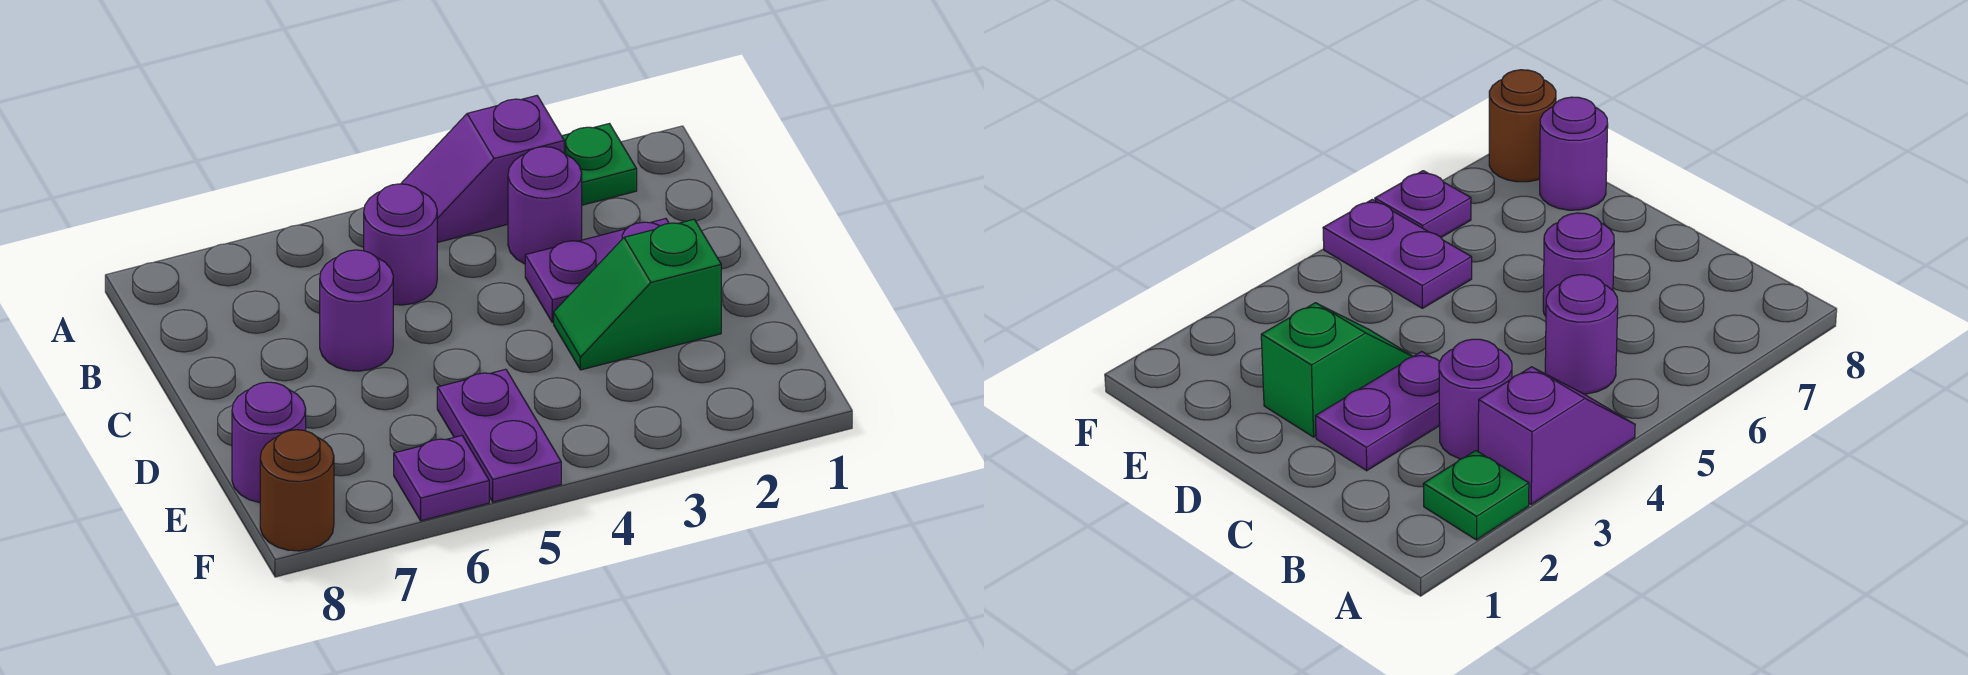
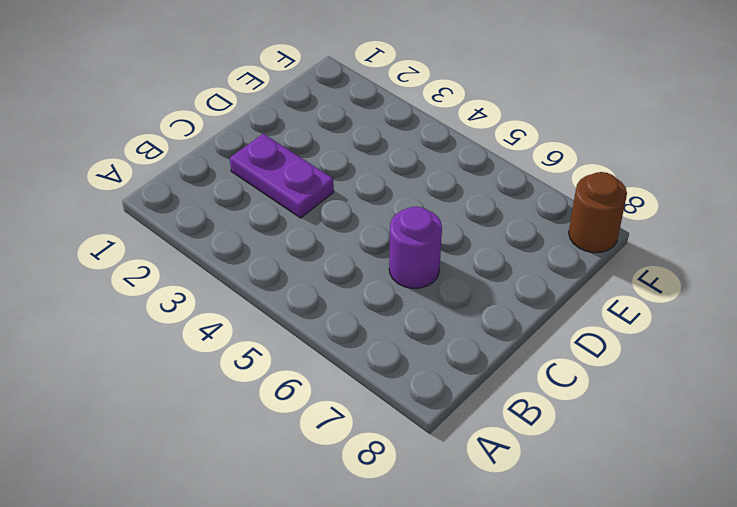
none -> green plate A2 level 1
none -> purple slope A3:A4 level 1 top 3

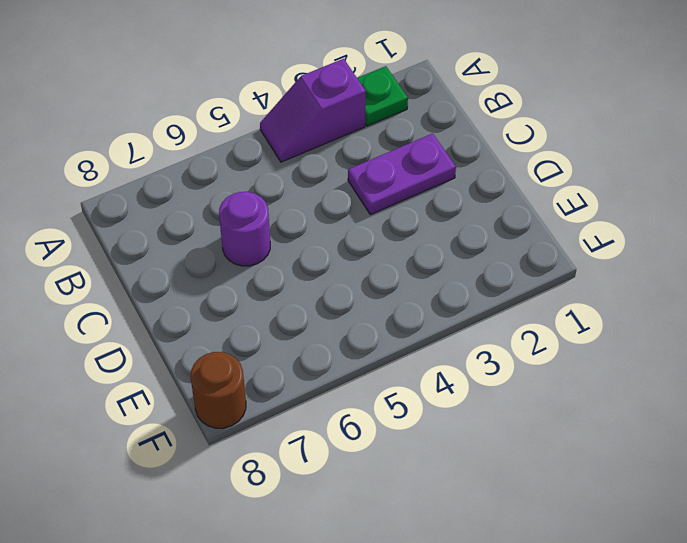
none -> purple round brick B3 level 1
none -> purple round brick B5 level 1

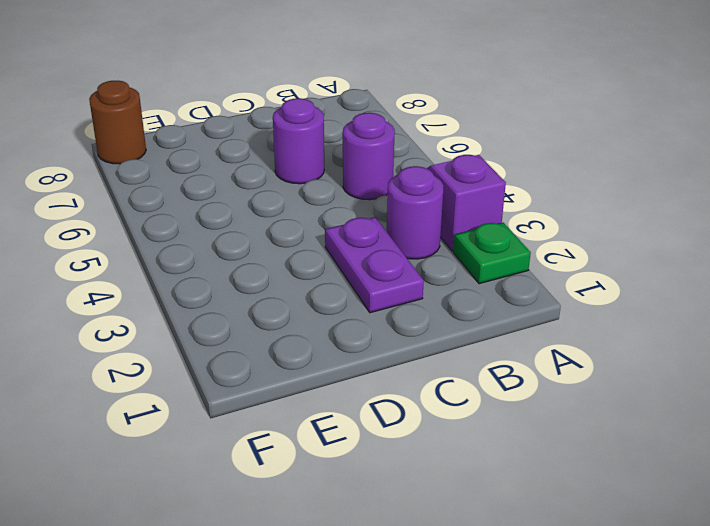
none -> green slope D2:D3 level 1 top 2
none -> purple plate E5:F5 level 1

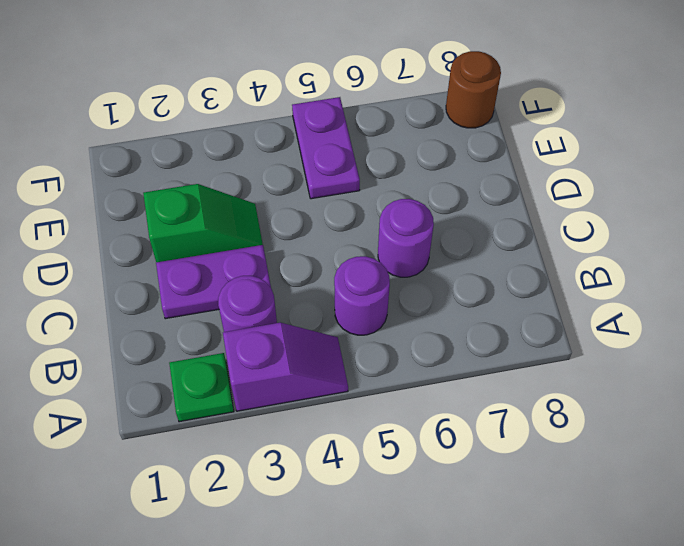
none -> purple round brick E8 level 1
none -> purple plate F6 level 1

